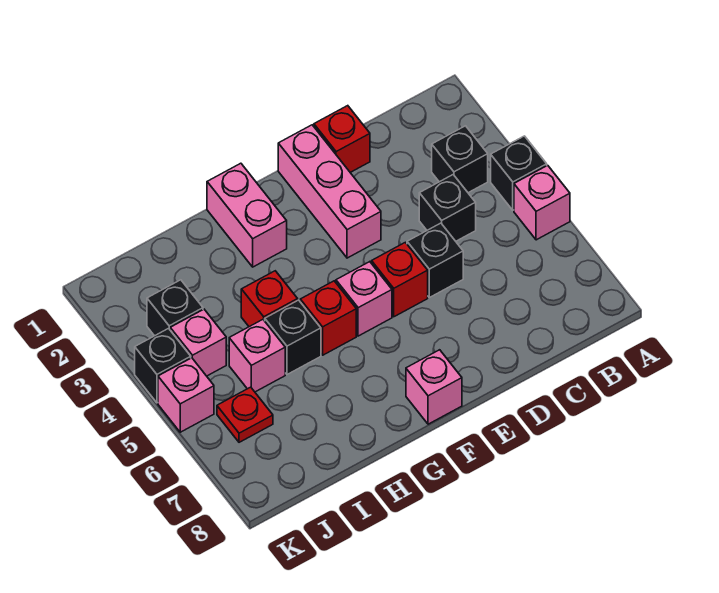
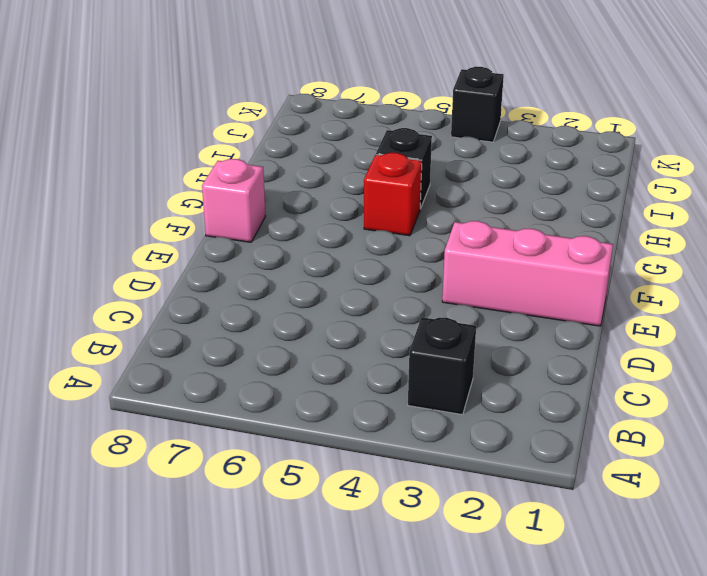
none -> black brick A4 level 1
none -> pink brick A5 level 1
none -> black brick C4 level 1

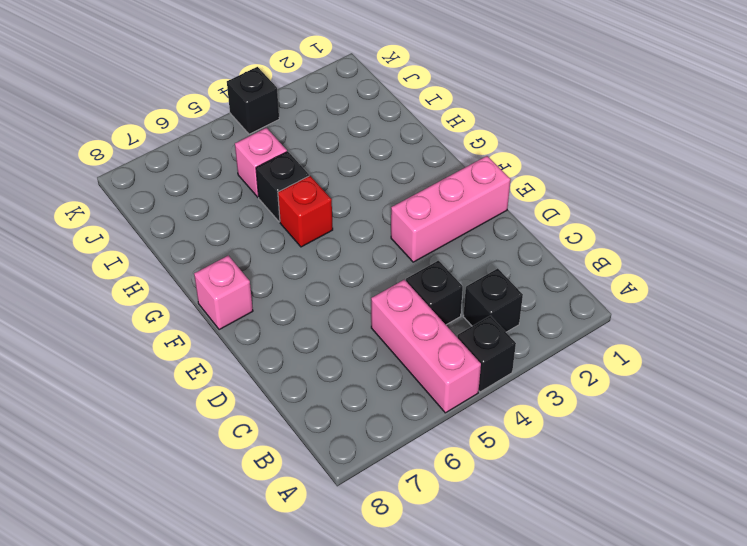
pink brick A5:C5 level 1 -> pink brick A5 level 1
none -> red brick D1 level 1
none -> black brick D5 level 1
none -> red brick E5 level 1

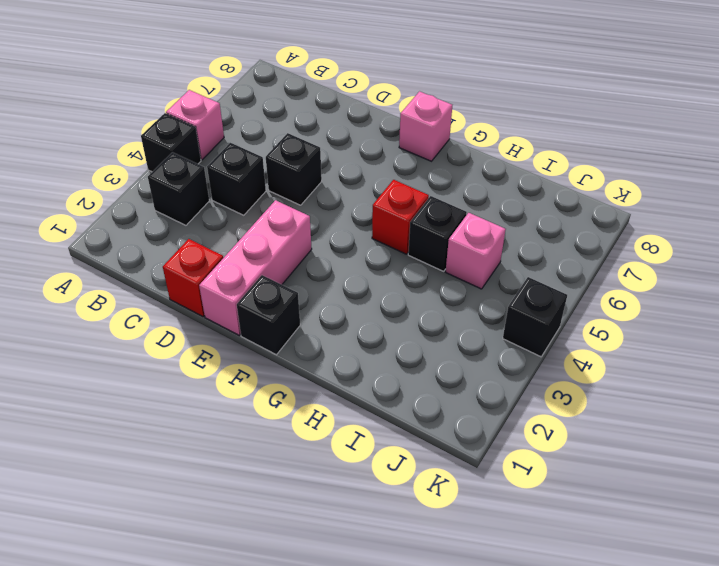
black brick F1 level 1 -> black brick J3 level 1
none -> red brick E5 level 1
none -> pink brick F5 level 1
none -> pink brick G1:G2 level 1

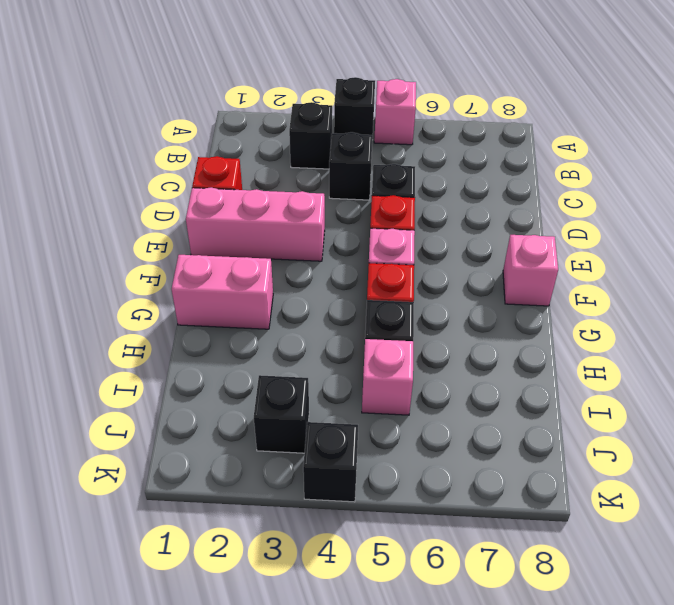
none -> red brick H4 level 1
none -> pink brick J4 level 1
none -> red plate J6 level 1

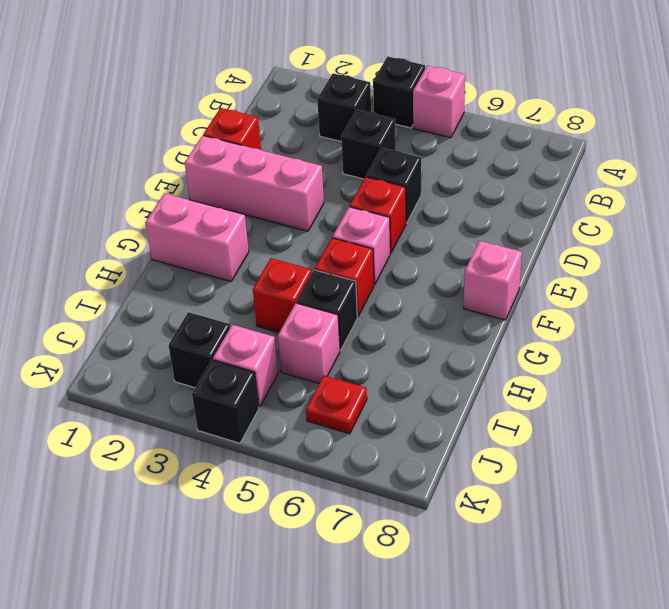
none -> pink brick K5 level 1

